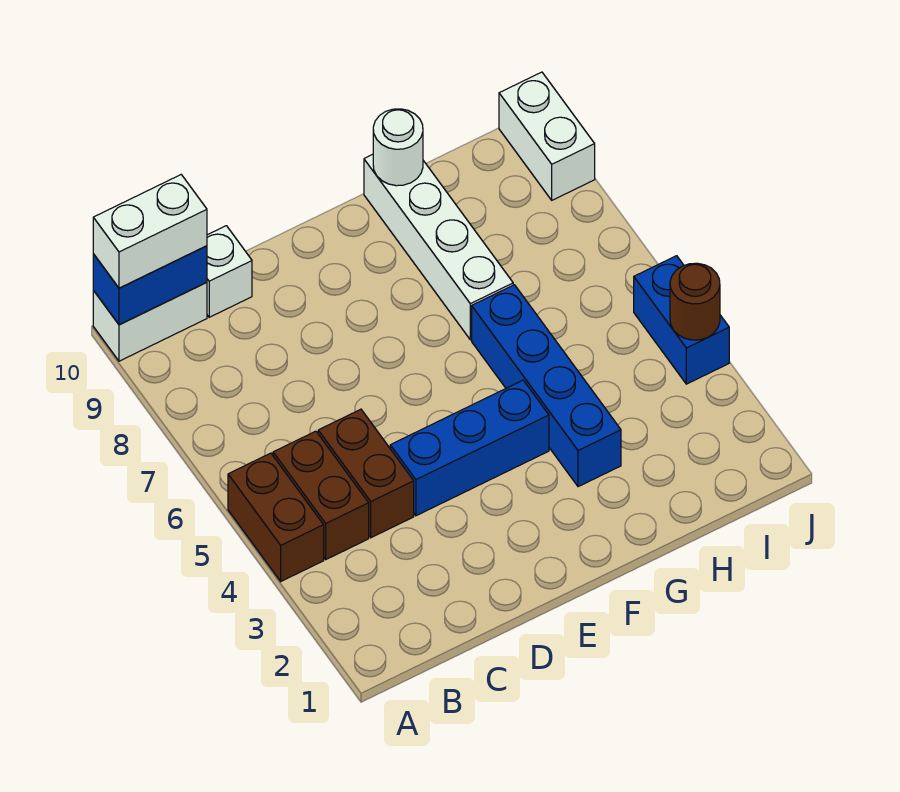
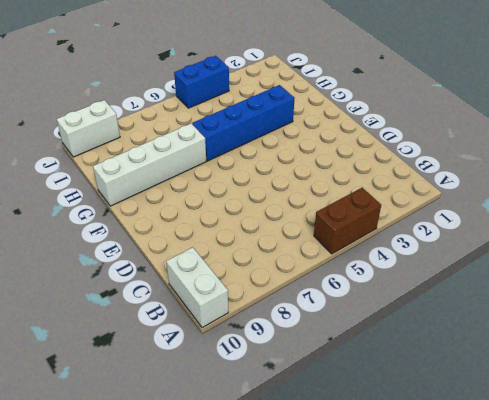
none -> brown brick B4:B5 level 1
none -> brown brick C4:C5 level 1
none -> white brick C10 level 1

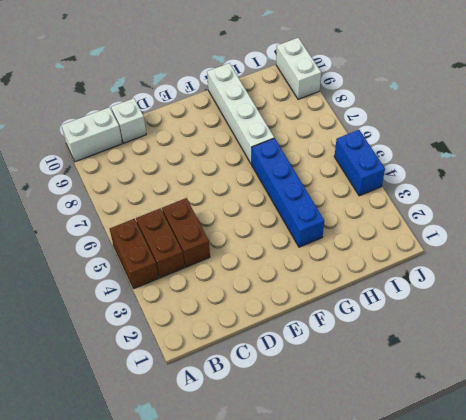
none -> blue brick D4:F4 level 1
none -> blue brick A10:B10 level 2
none -> white round brick G10 level 2

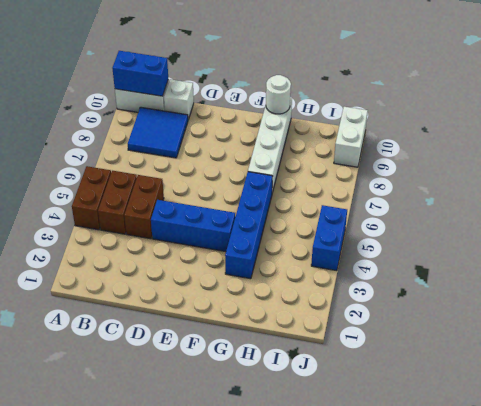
blue tile B8:C9 level 1 -> none
none -> brown round brick J4 level 2
none -> white brick A10:B10 level 3

